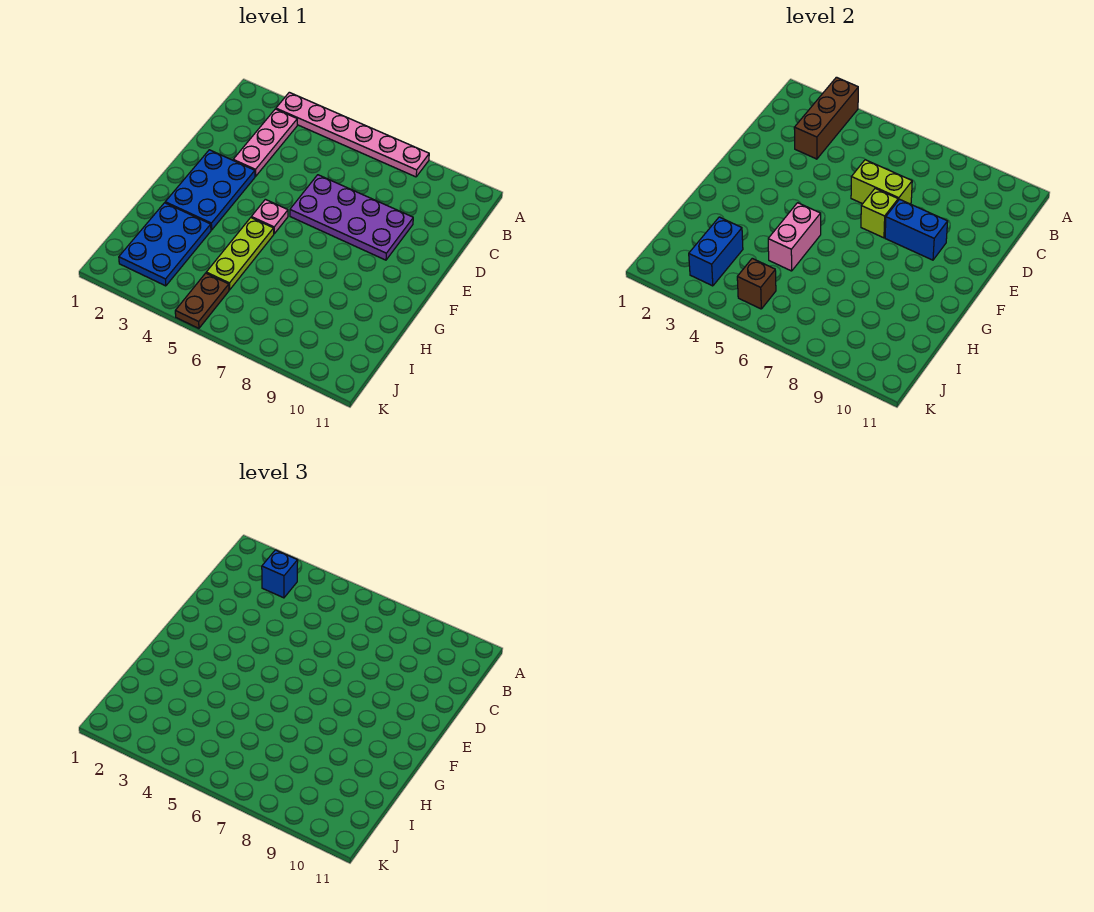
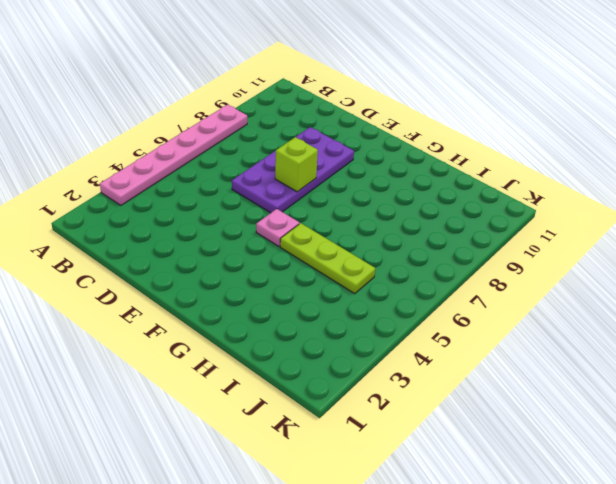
none -> pink plate B3:D3 level 1
none -> blue plate E2:G3 level 1
none -> blue plate H2:J3 level 1

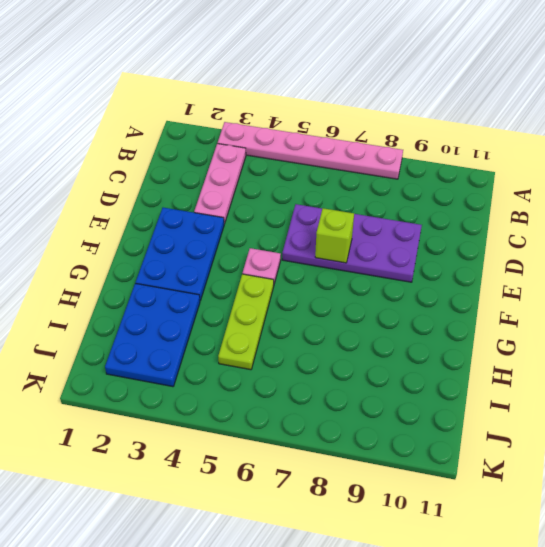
none -> brown plate J5:K5 level 1
none -> brown brick A3:C3 level 2
none -> lime brick D6:D7 level 2

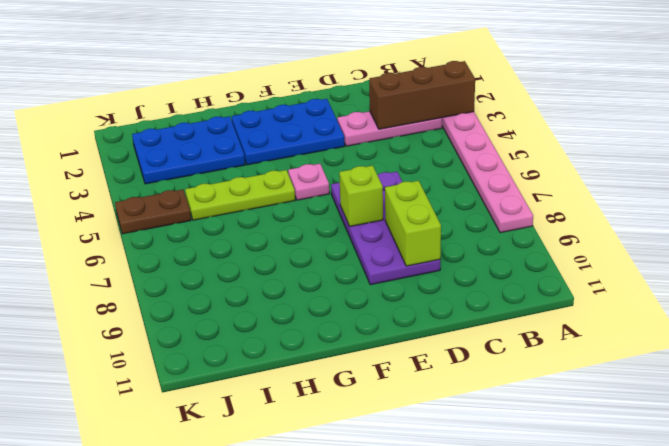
lime brick D8:D9 level 2 -> lime brick D6:D7 level 2
none -> blue brick E8:E9 level 2
none -> pink brick G5:H5 level 2
none -> blue brick I3:J3 level 2

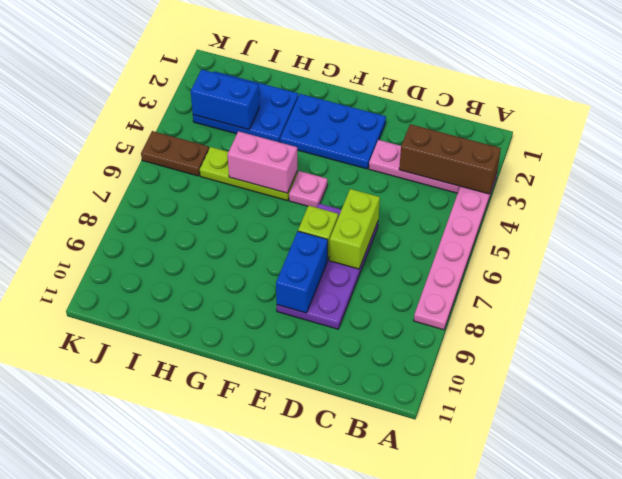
none -> brown brick J5 level 2
none -> blue brick B3 level 3

